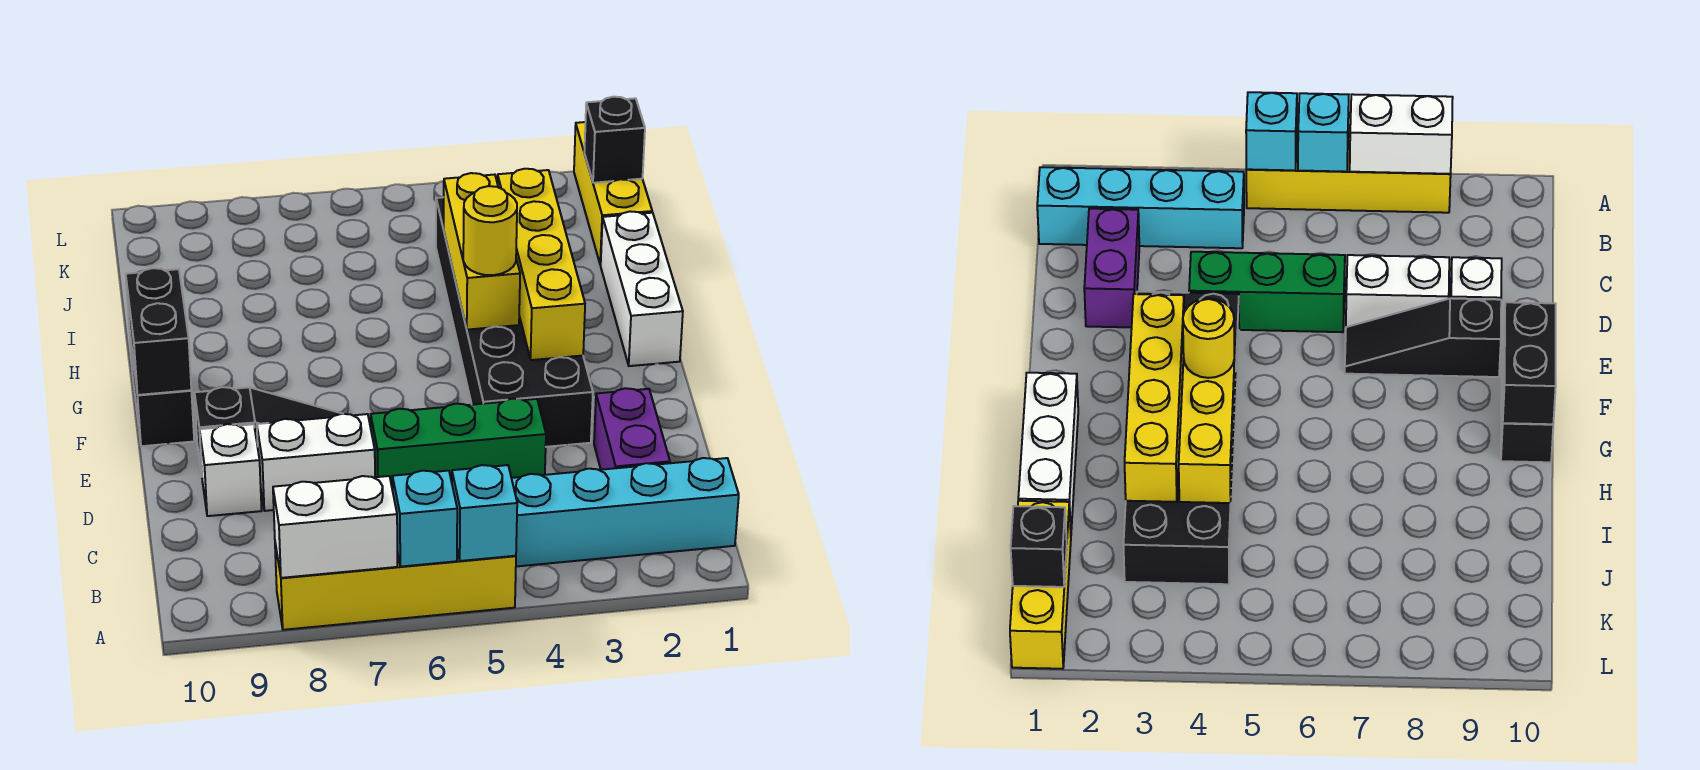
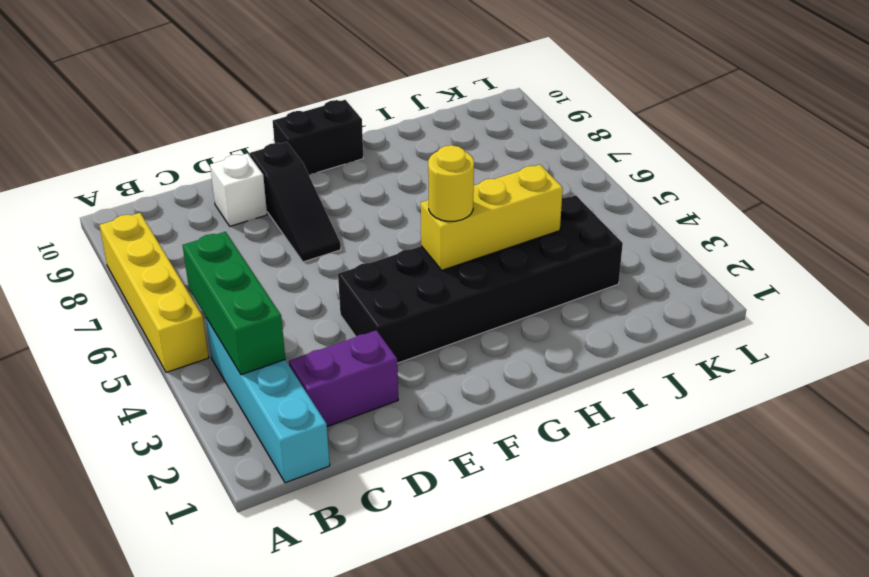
green brick B3:B5 level 2 -> green brick D4:D6 level 1
none -> white brick D7:D8 level 1
none -> white brick G1:I1 level 1
none -> yellow brick J1:L1 level 1

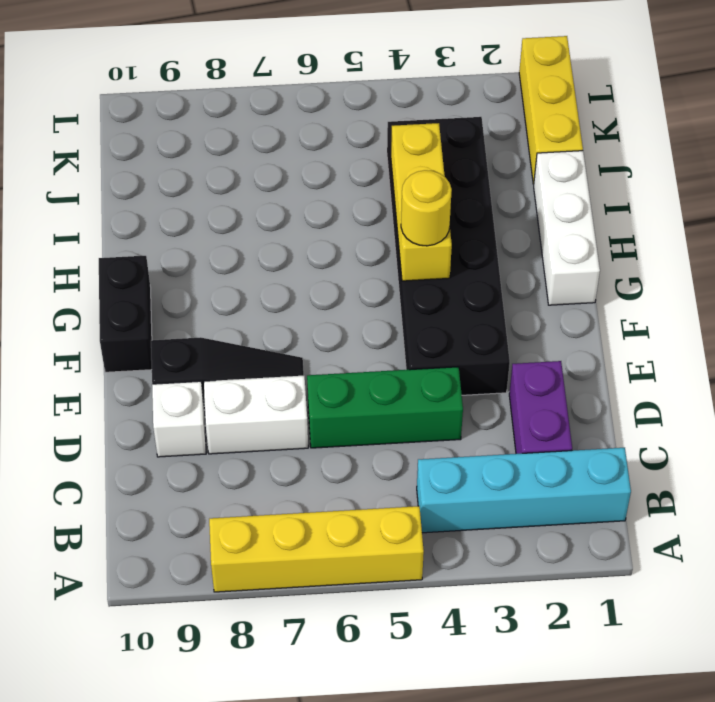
none -> cyan brick A5 level 2
none -> cyan brick A6 level 2
none -> white brick A7:A8 level 2

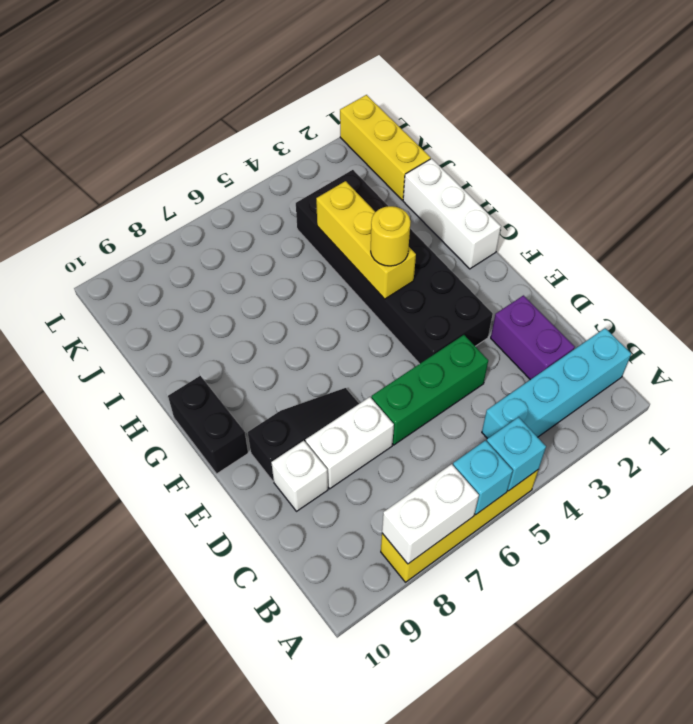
none -> yellow brick F3:I3 level 2
none -> black brick F10:G10 level 2
none -> black brick K1 level 2

